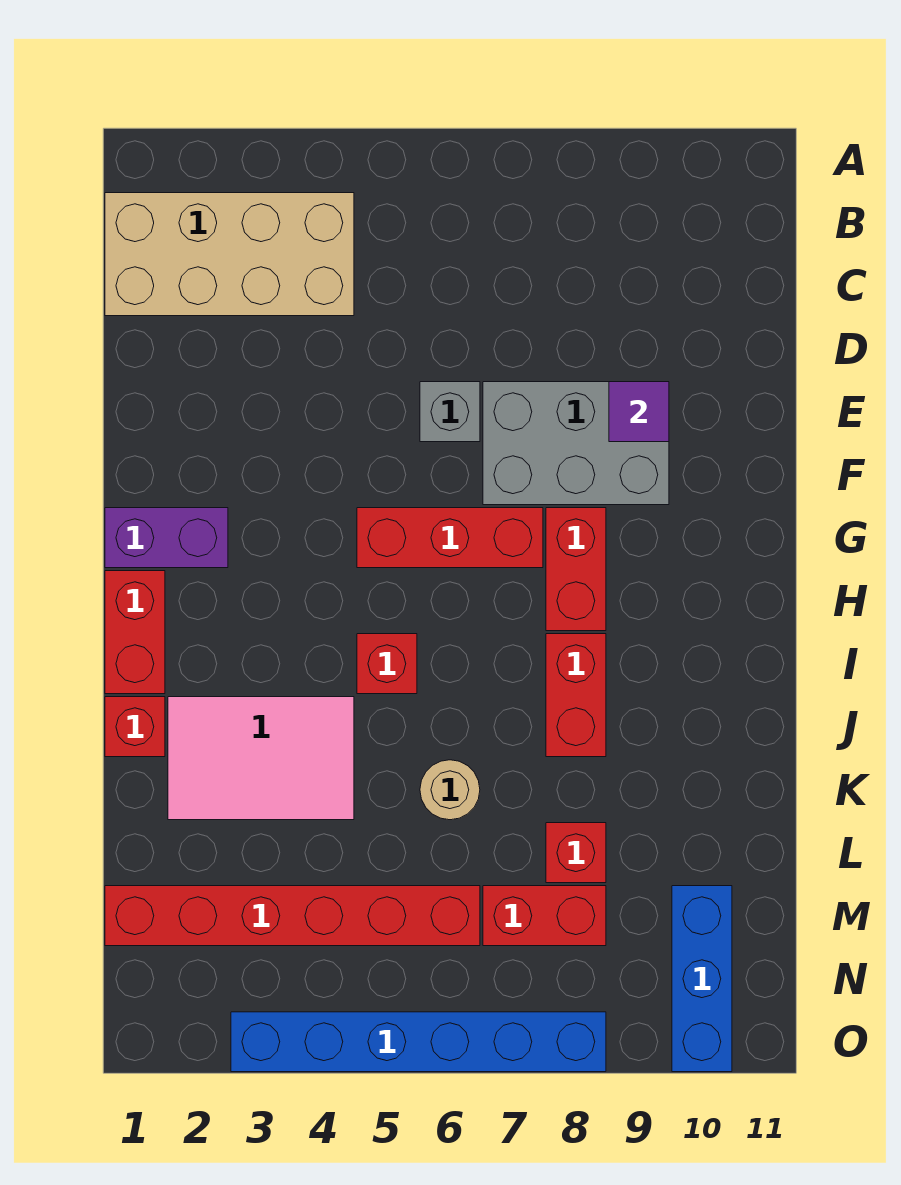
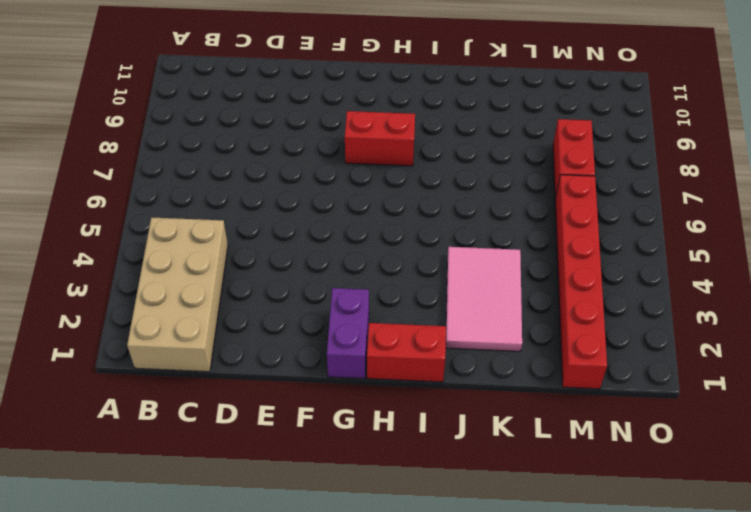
none -> grey brick E6 level 1
none -> grey brick E7:F9 level 1
none -> red brick G5:G7 level 1

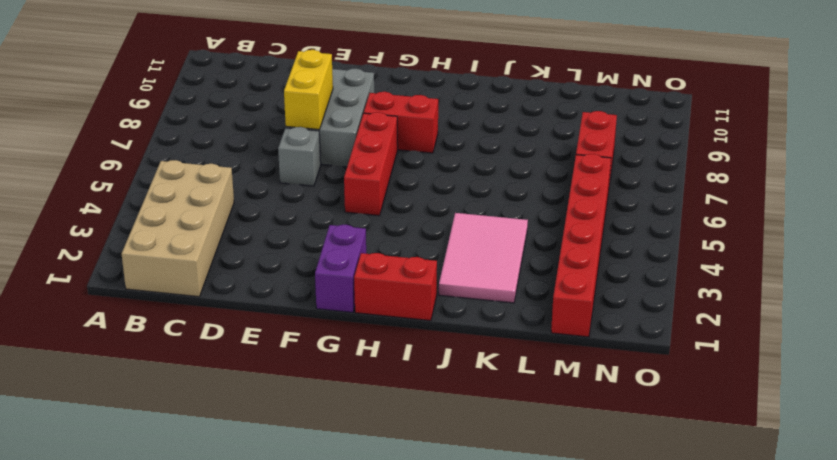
yellow brick E7:E8 level 2 -> none
none -> red brick I5 level 1
none -> red brick I8:J8 level 1
none -> red brick J1 level 1

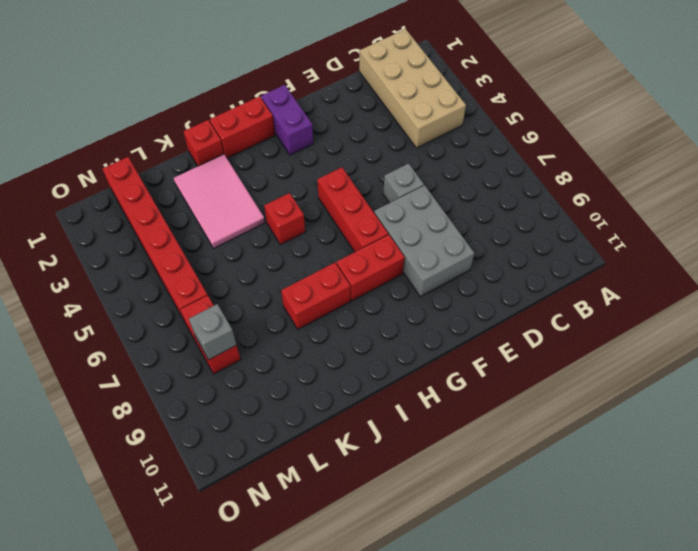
grey brick M8 level 2 -> none
none -> tan round brick K6 level 1
none -> red brick L8 level 1
none -> blue brick M10:O10 level 1

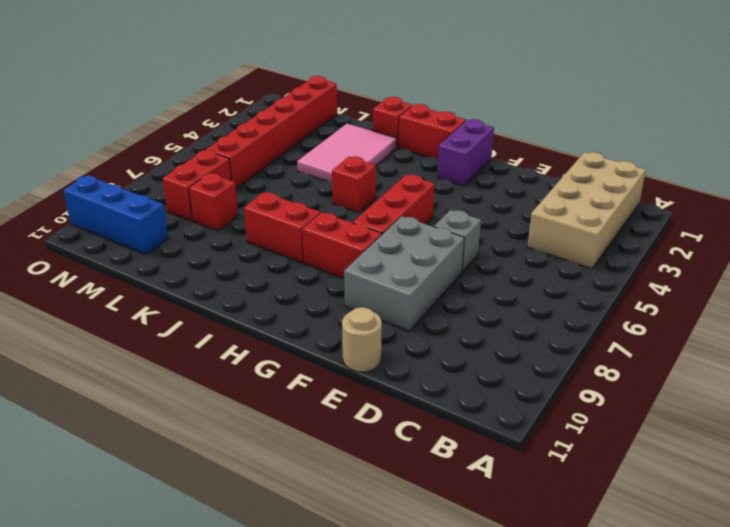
tan round brick E11 level 1 -> tan round brick K6 level 1
none -> blue brick O3:O8 level 1
none -> purple tile E9 level 2

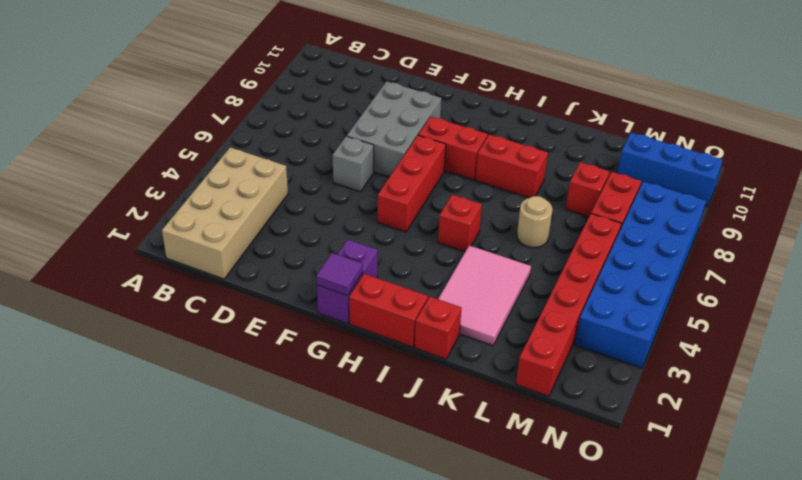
purple tile G1 level 2 -> purple tile E9 level 2
blue brick N3:O8 level 1 -> blue brick O3:O8 level 1

